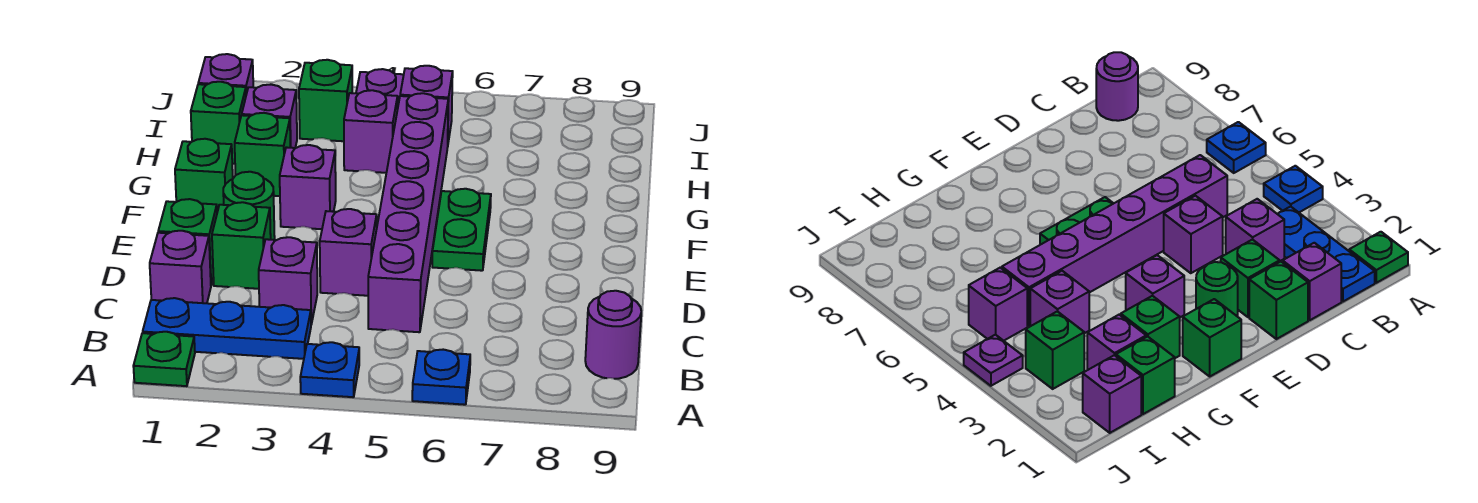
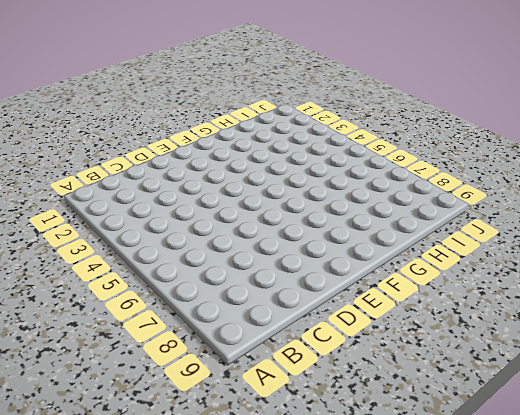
none -> green plate A1 level 1
none -> blue plate A4 level 1
none -> blue plate A6 level 1

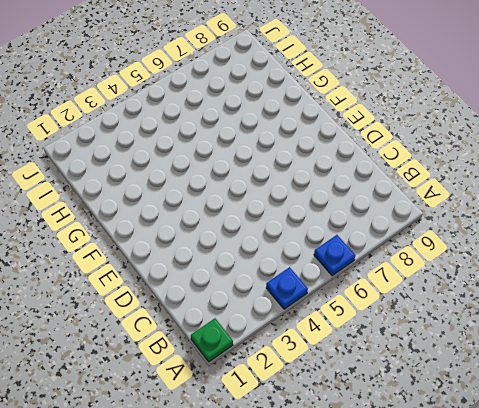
none -> blue plate B1:B3 level 1
none -> purple round brick B9 level 1
none -> purple brick C1 level 1

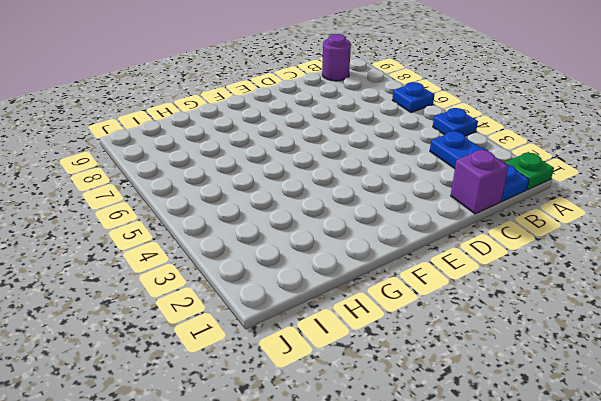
none -> purple brick C3 level 1
none -> purple brick C5:H5 level 1
none -> green brick D1 level 1

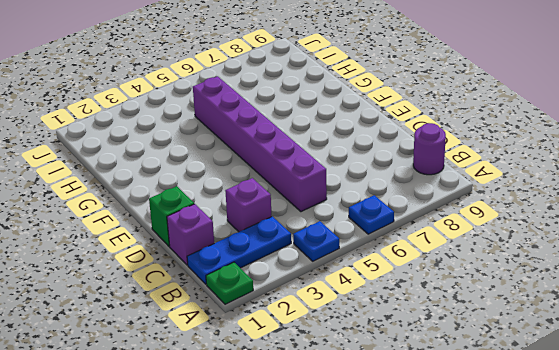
none -> green brick D2 level 1
none -> purple brick D4 level 1
none -> green round brick E2 level 1

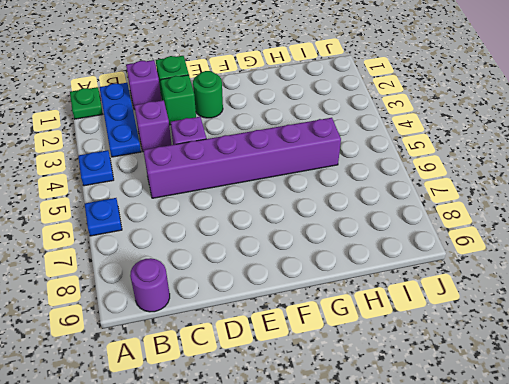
none -> green plate E6:F6 level 1
none -> green brick F1 level 1
none -> purple brick F3 level 1

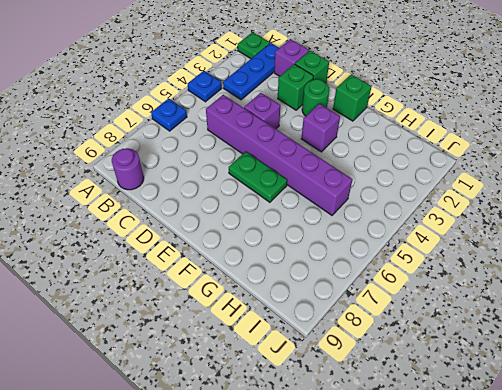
none -> purple brick C3 level 1
none -> green brick G2 level 1
none -> green brick H1 level 1

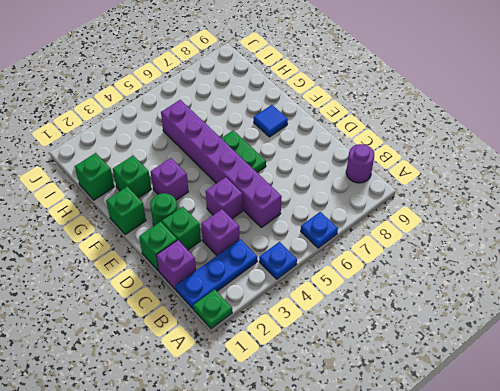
blue tile F8 level 1 -> none
none -> purple brick H2 level 1
none -> purple brick H4 level 1
none -> purple brick I1 level 1

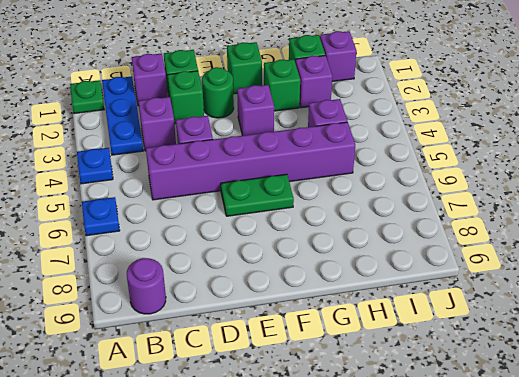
none -> green brick I3 level 1
none -> purple brick I5 level 1
none -> purple plate J4 level 1

